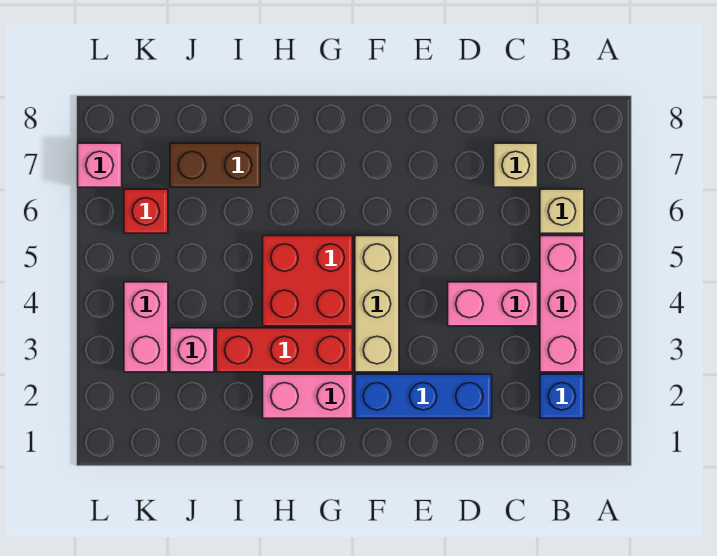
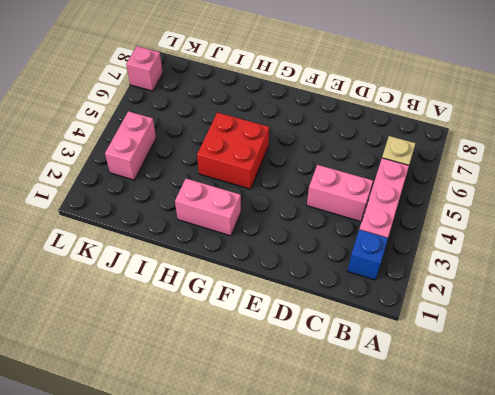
none -> tan brick C7 level 1
none -> blue brick D2:F2 level 1
none -> tan brick F3:F5 level 1

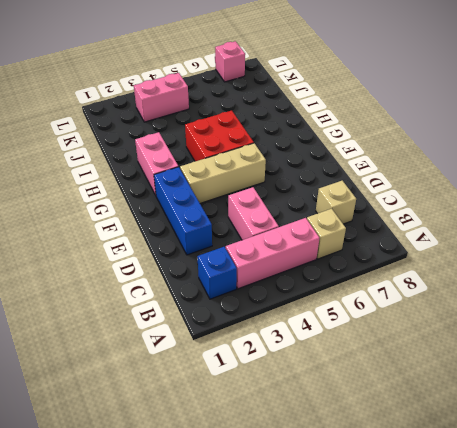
none -> red brick G3:I3 level 1
none -> brown brick I7:J7 level 1
none -> pink brick J3 level 1

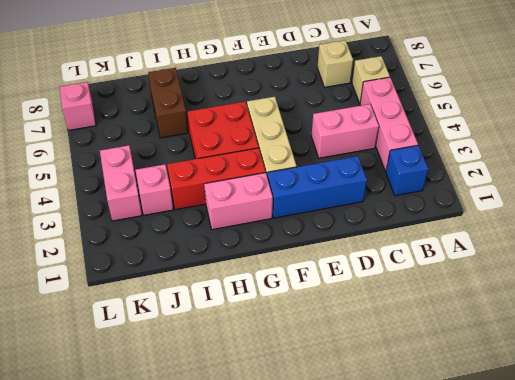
brown brick I6:I7 level 1 -> brown brick I7:J7 level 1
none -> red brick K6 level 1

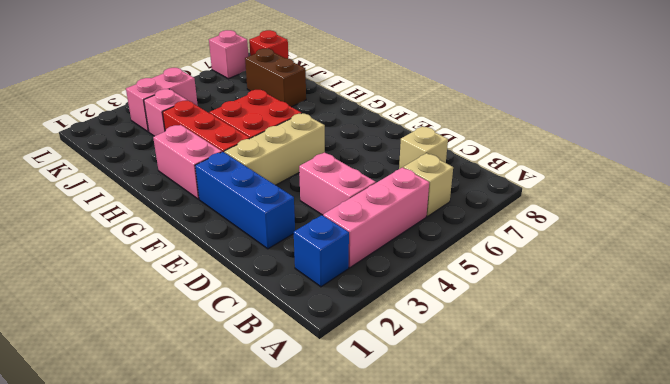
red brick K8 level 1 -> red brick K6 level 1

